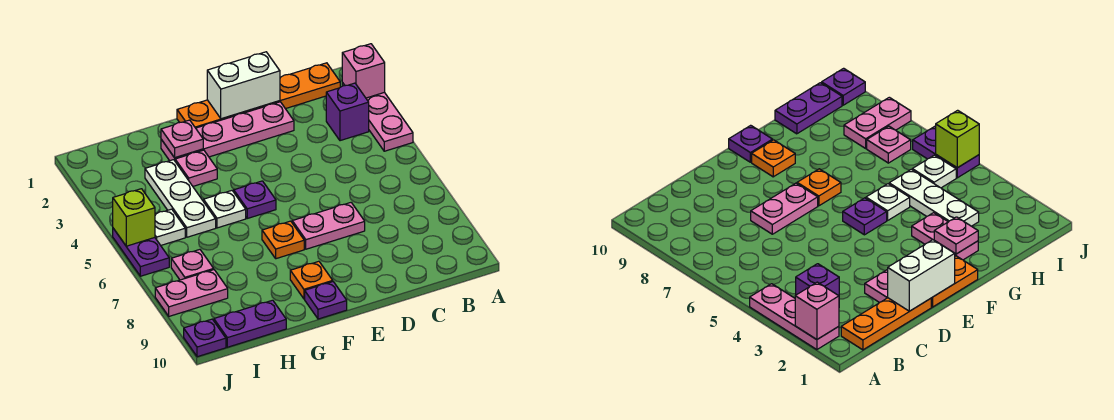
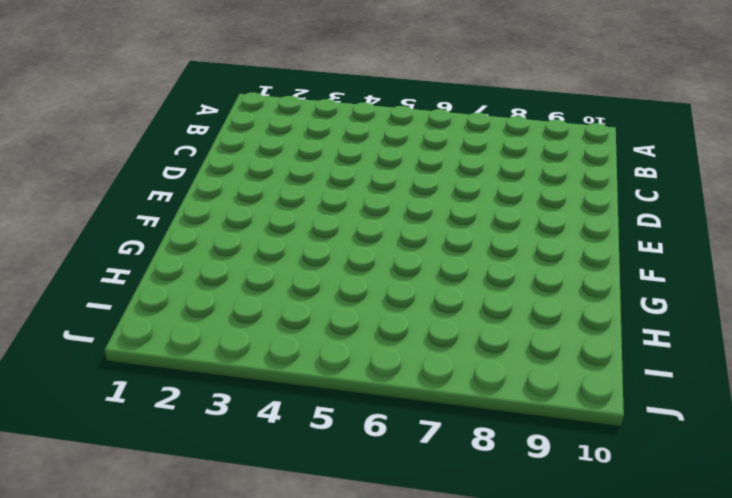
none -> pink plate A2:A4 level 1
none -> orange plate B1:D1 level 1
none -> purple brick B3 level 1

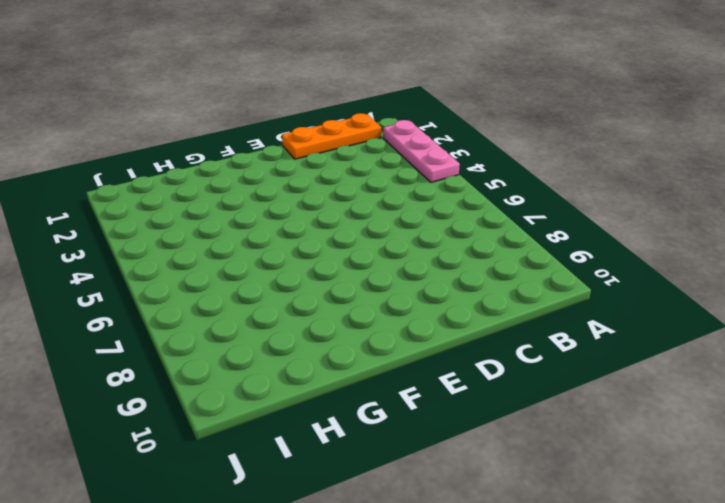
none -> purple brick B3 level 1
none -> pink plate D2:G2 level 1
none -> pink plate D7:E7 level 1

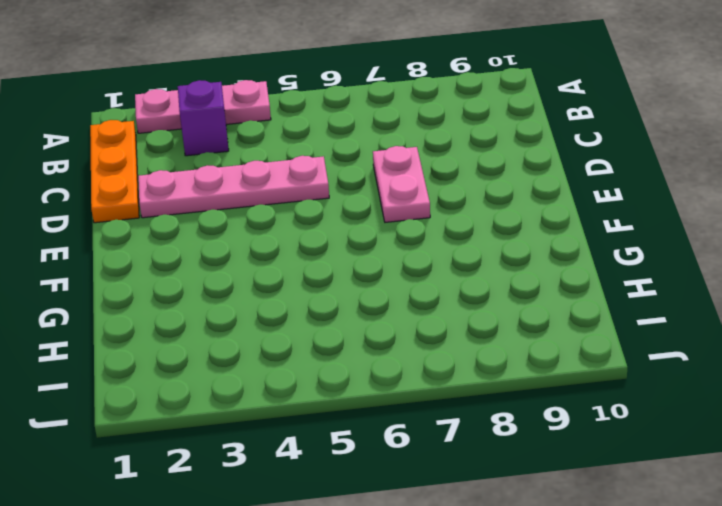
pink plate D2:D5 level 1 -> pink plate D2:G2 level 1
none -> orange plate E1:F1 level 1
none -> purple plate F5 level 1
none -> orange plate F7 level 1

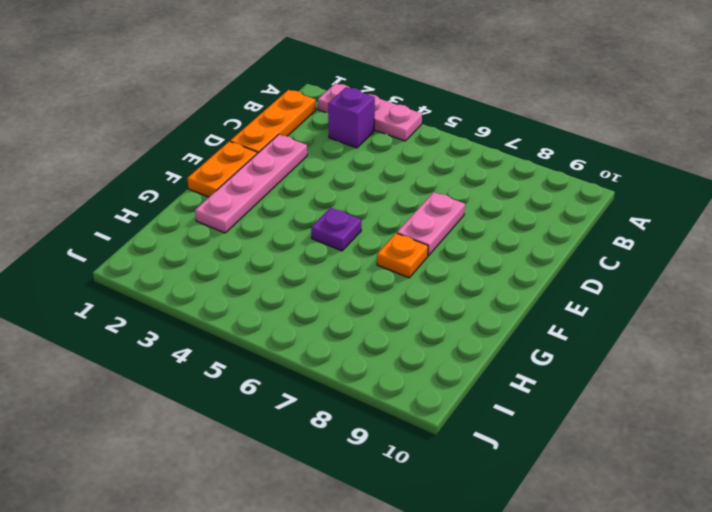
none -> orange plate F9 level 1
none -> purple plate F10 level 1
none -> pink plate G3 level 1

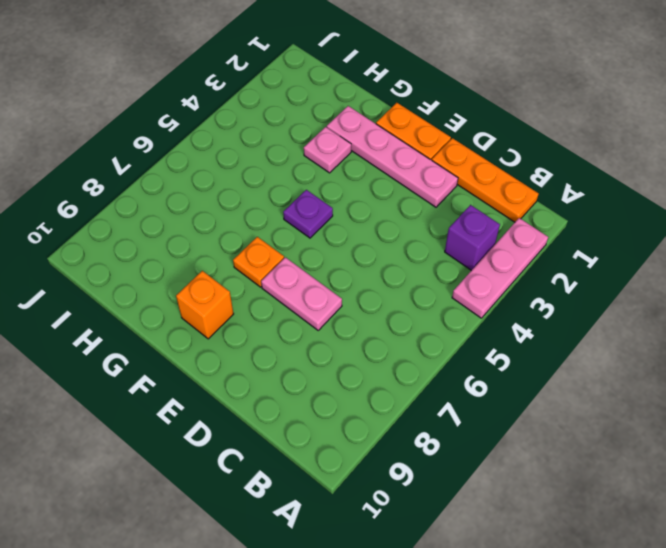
orange brick F9 level 1 -> orange plate F9 level 1
none -> purple plate F10 level 1
none -> white plate G5 level 1
none -> white plate H3:H5 level 1

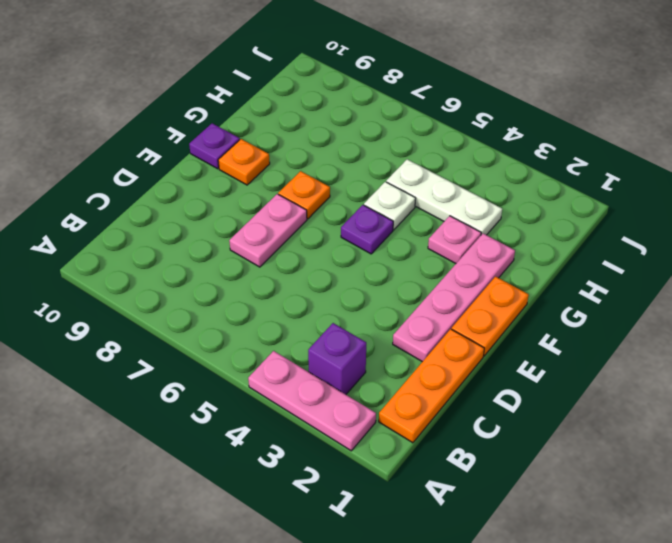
none -> purple plate H10:I10 level 1
none -> white plate I5 level 1
none -> pink plate I7 level 1

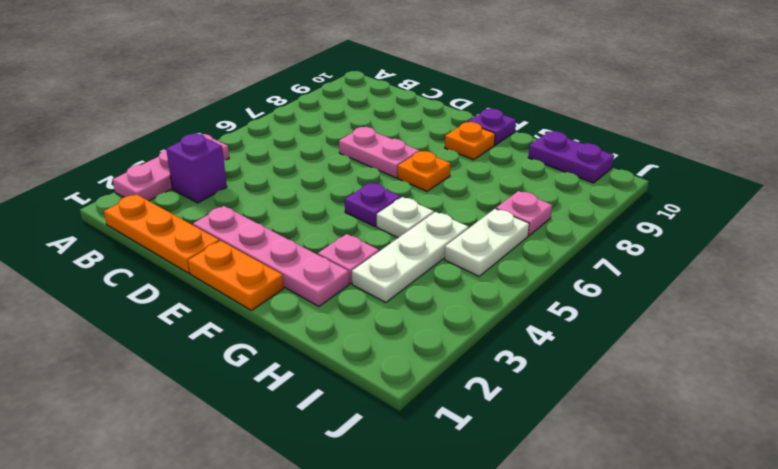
white plate I5:I6 level 1 -> white plate I5 level 1
none -> pink plate I8:J8 level 1
none -> purple plate J5:J6 level 1
none -> purple plate J10 level 1

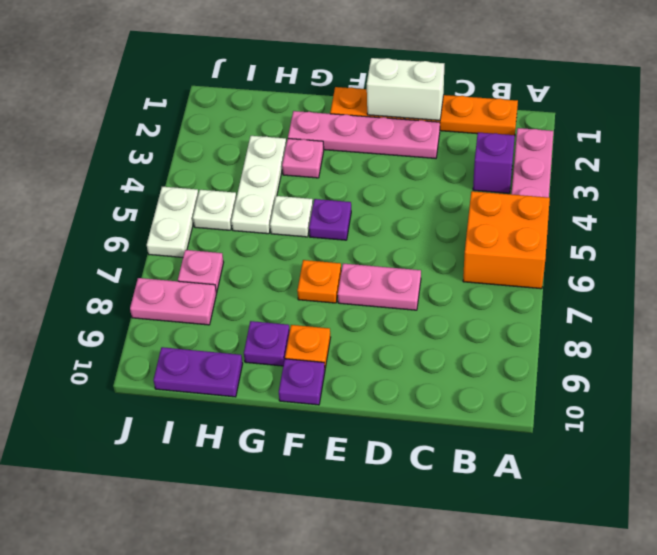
orange brick A5:B6 level 1 -> none
purple plate G9 level 1 -> purple plate J10 level 1
white plate J5:J6 level 1 -> purple plate J5:J6 level 1
none -> pink brick A2 level 2
none -> pink plate G2 level 2
none -> lime brick J5 level 2

